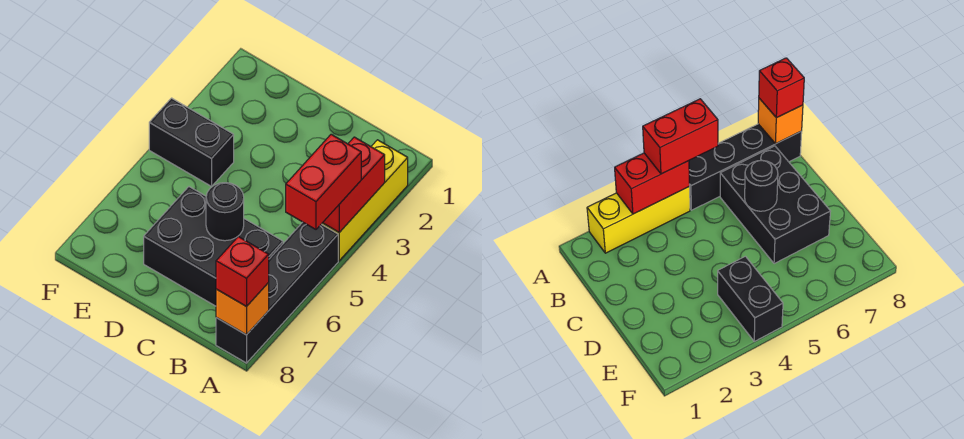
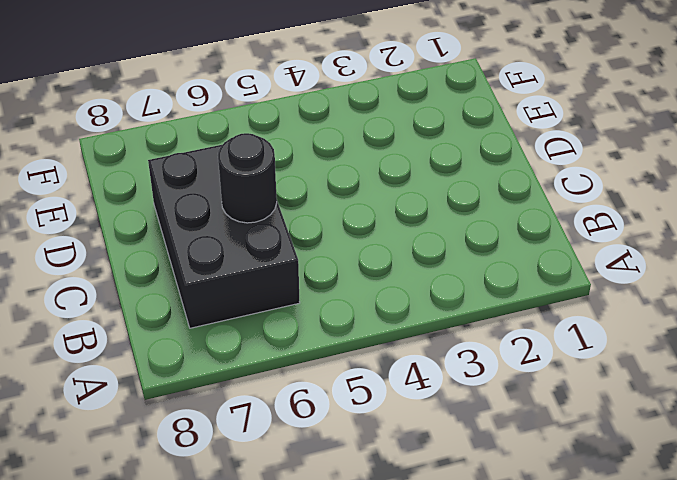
none -> yellow brick A2:A4 level 1
none -> black brick A5:A8 level 1

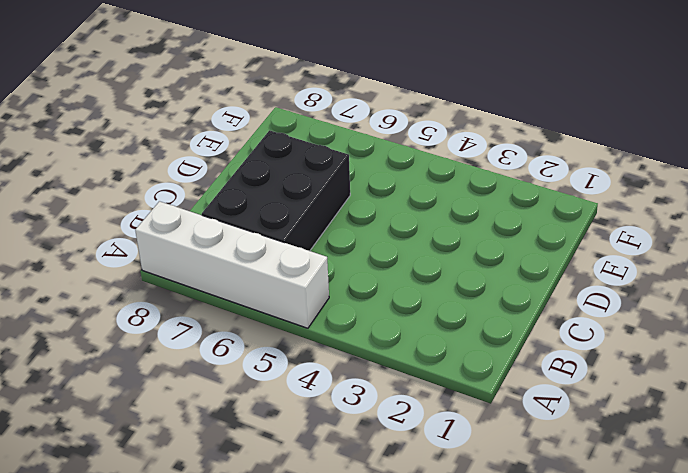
white brick A5:A8 level 1 -> black brick A5:A8 level 1
none -> yellow brick A2:A4 level 1
none -> black brick E4:F4 level 1

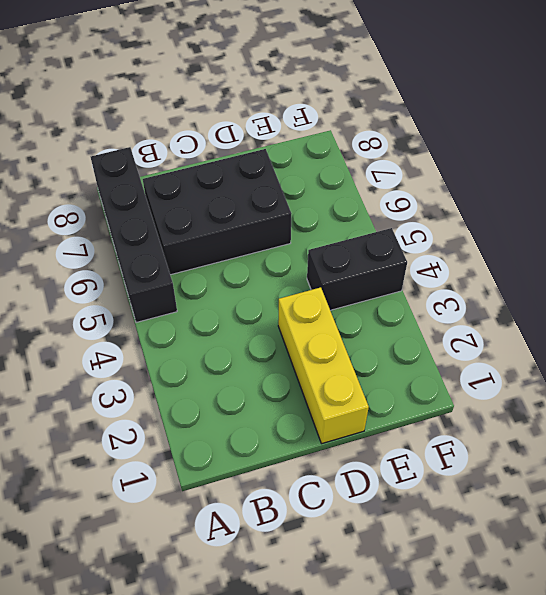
yellow brick D1:D3 level 1 -> yellow brick A2:A4 level 1
none -> red brick A3:A4 level 2
none -> orange brick A8 level 2

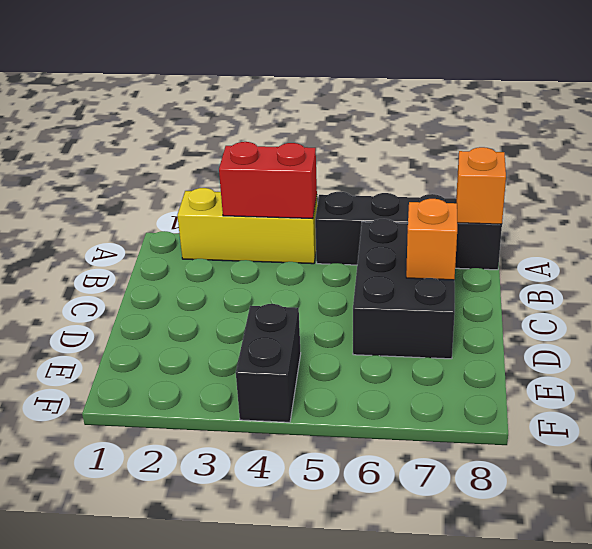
orange brick C7 level 2 -> none
none -> black round brick C6 level 2
none -> red brick A4:A5 level 3

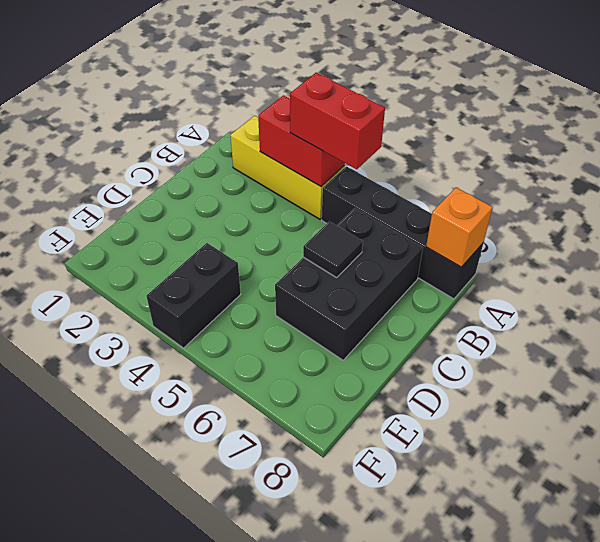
black tile C6 level 2 -> black round brick C6 level 2
none -> red brick A8 level 3

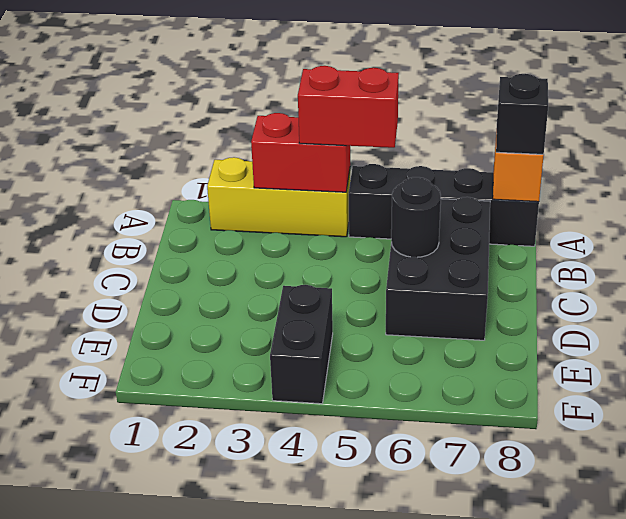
black brick A8 level 3 -> red brick A8 level 3

